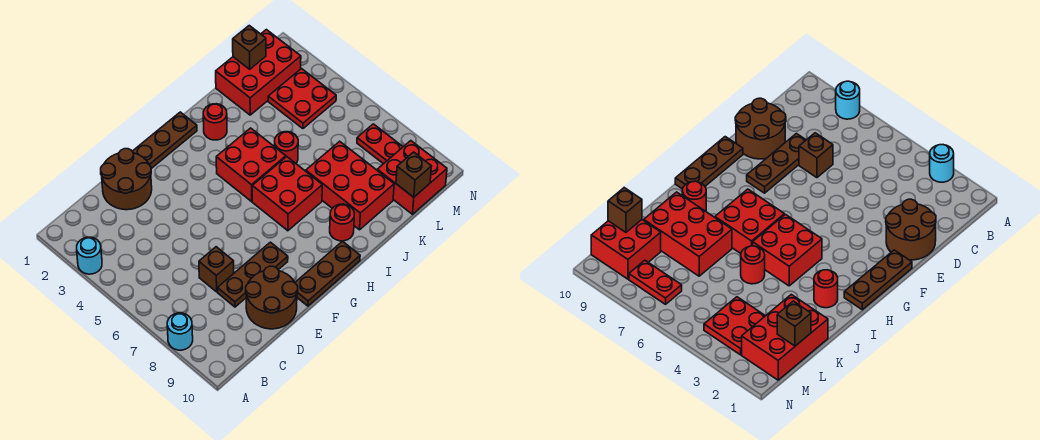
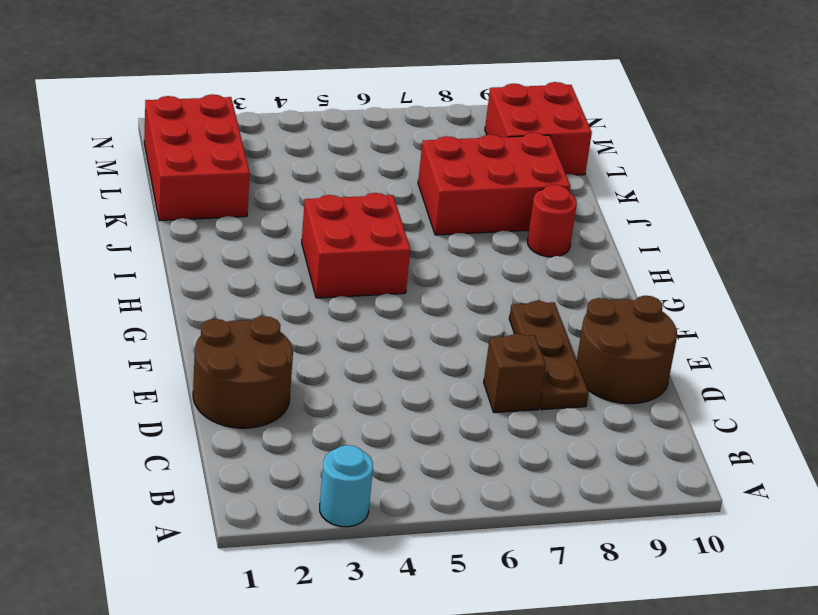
none -> cyan round brick A8 level 1
none -> brown plate F1:H1 level 1
none -> brown plate F10:H10 level 1

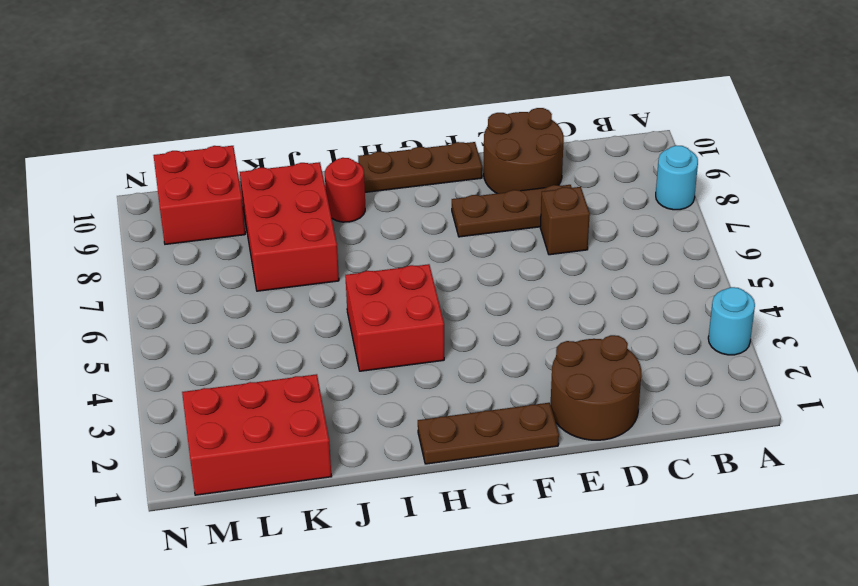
none -> red brick H6:I7 level 1
none -> red round brick I2 level 1
none -> red round brick J5 level 1

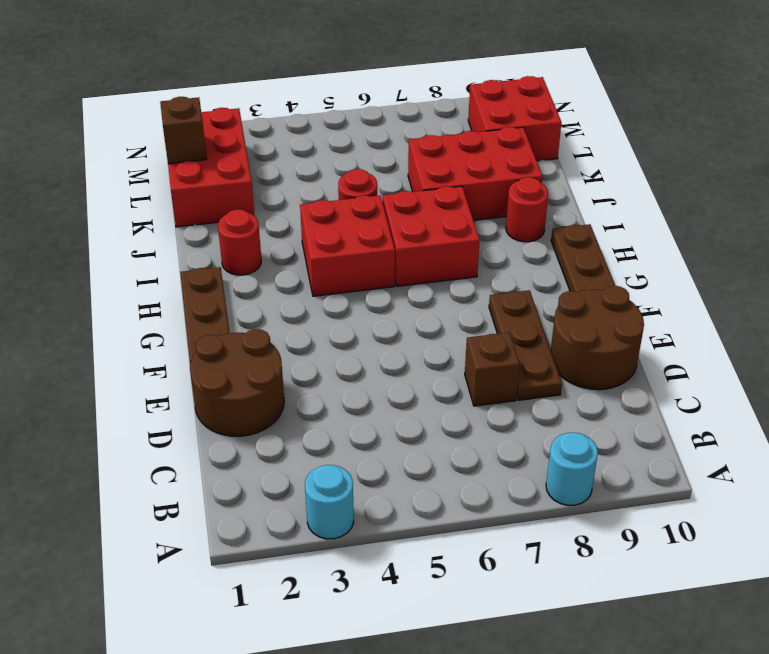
none -> red plate L3:M4 level 1
none -> red plate M7:M8 level 1
none -> brown brick L10 level 2

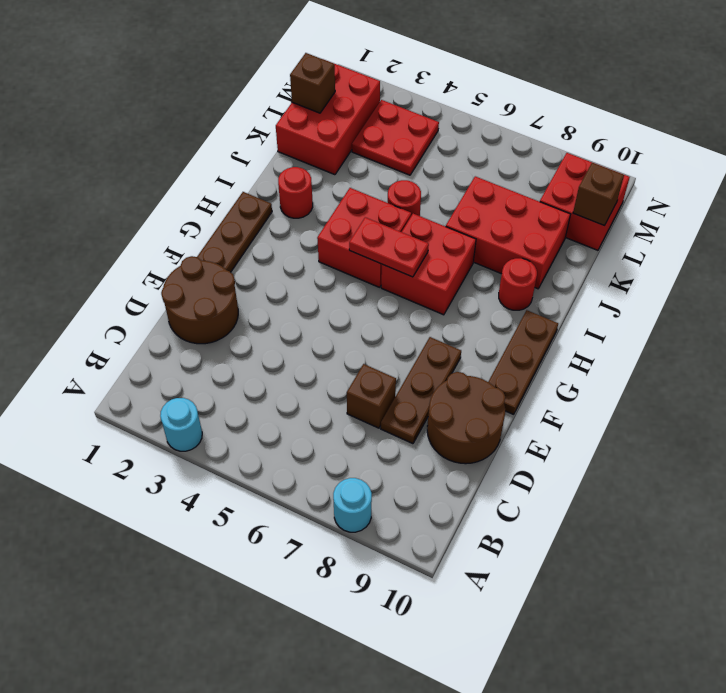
red plate H5:H6 level 2 -> red plate M7:M8 level 1

